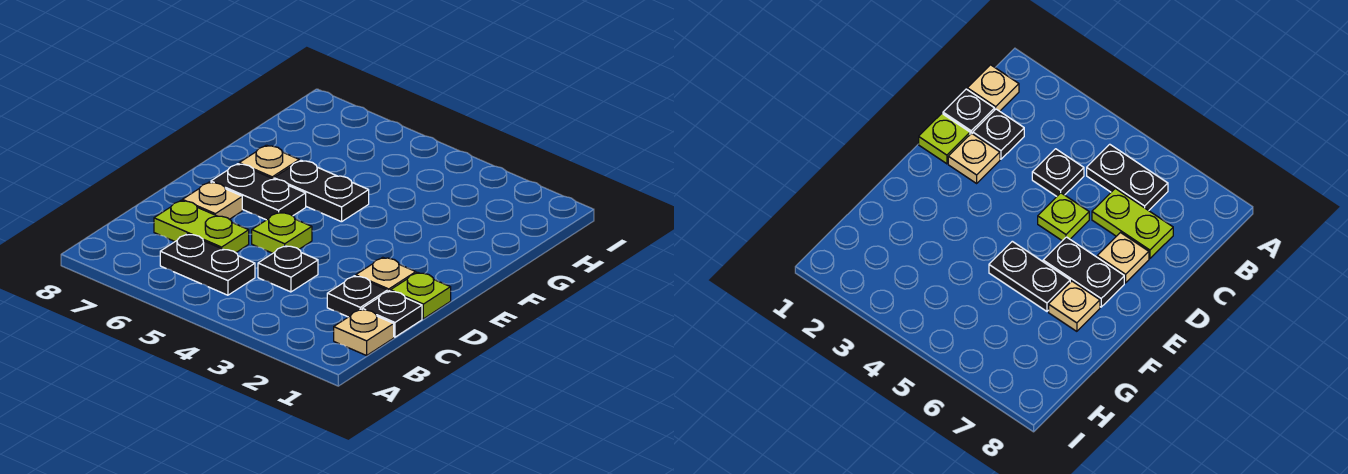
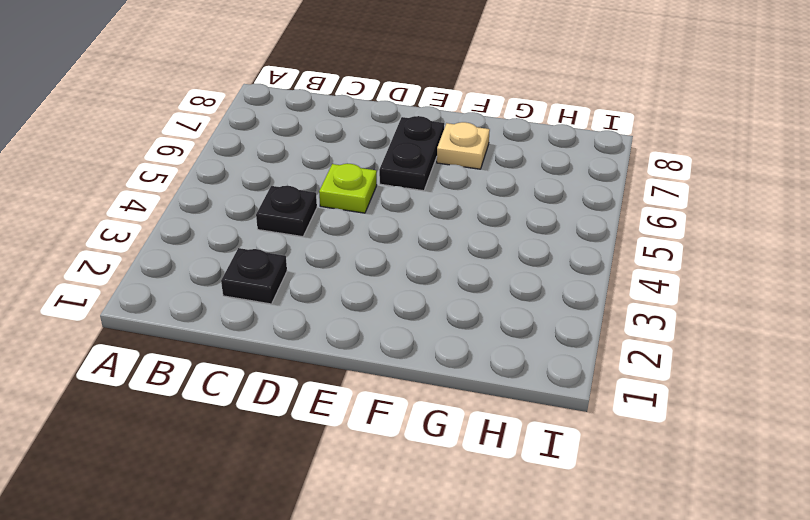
none -> tan plate B1 level 1
none -> black plate B5:B6 level 1
none -> black plate C1 level 1

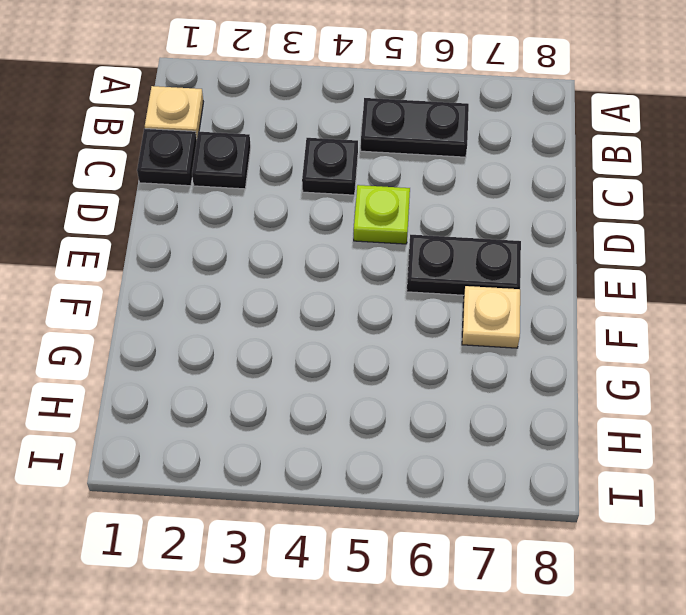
none -> lime plate C6:C7 level 1
none -> lime plate D1 level 1
none -> tan plate D2 level 1

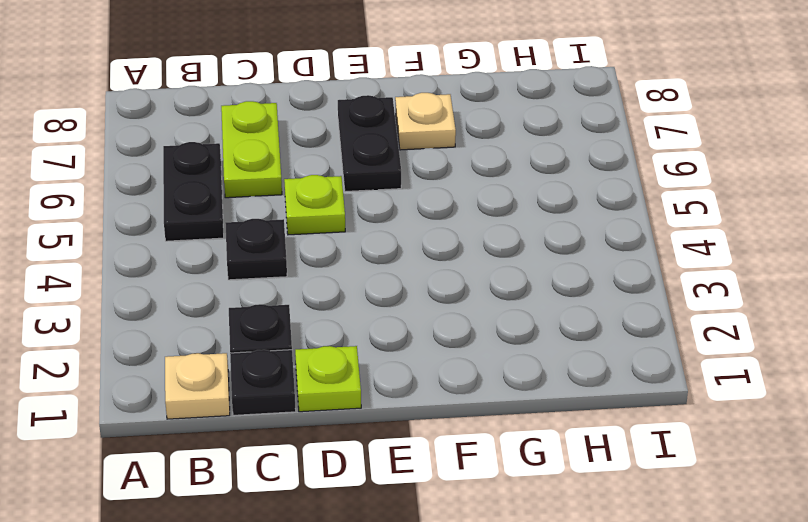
none -> tan plate D2 level 1
none -> tan plate D7 level 1
none -> black plate F5:F6 level 1

